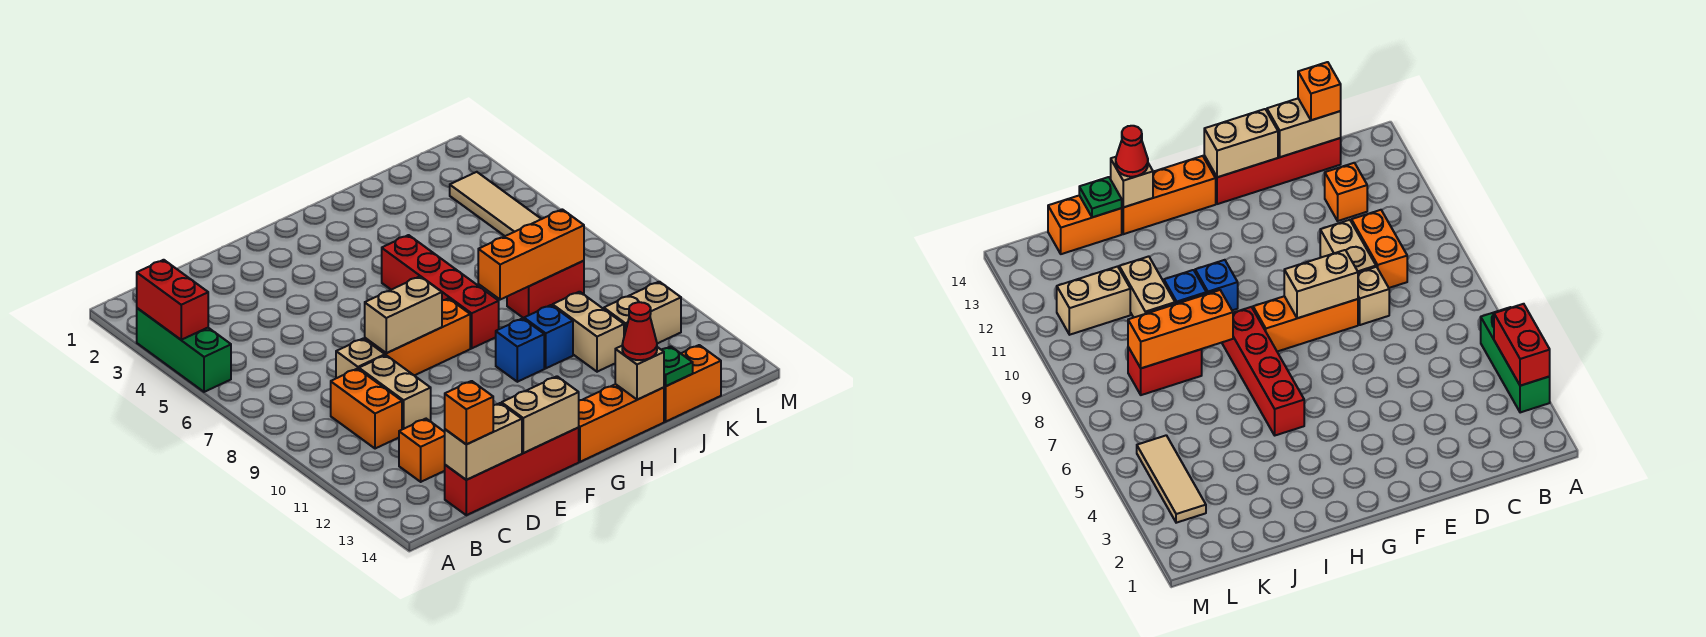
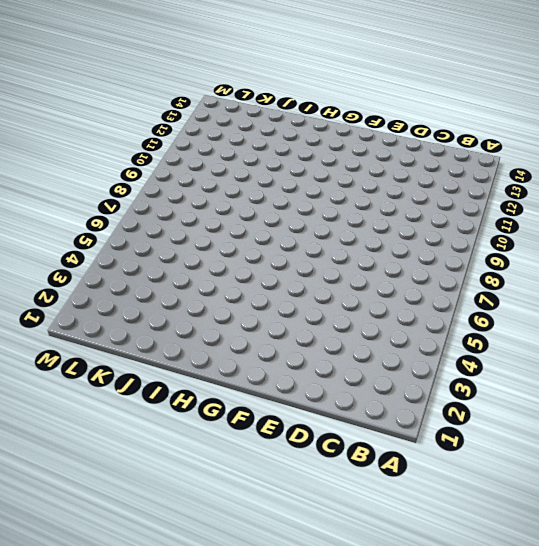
none -> green brick A3:A5 level 1
none -> orange brick C9:C10 level 1
none -> orange brick C12 level 1

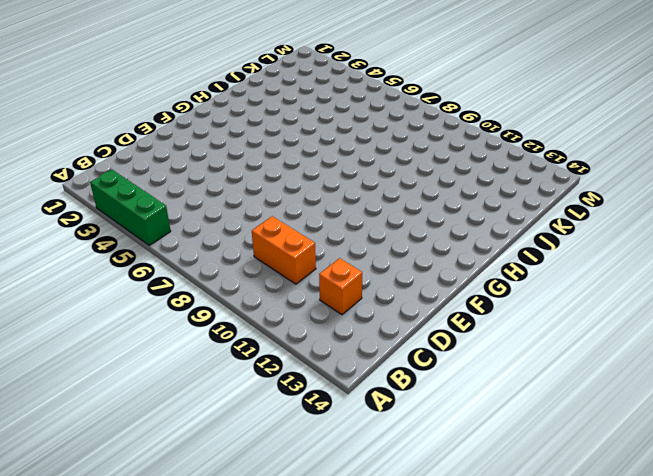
none -> red brick C14:F14 level 1
none -> tan brick D8 level 1
none -> tan brick D9:D10 level 1

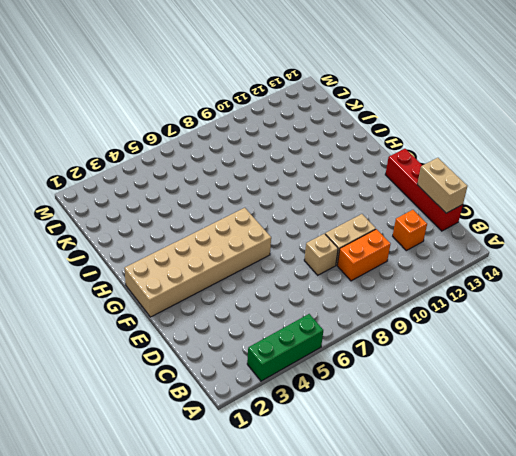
tan brick F1:G6 level 1 -> none
none -> orange brick E8:G8 level 1
none -> orange brick G14:I14 level 1
none -> red brick H5:H8 level 1

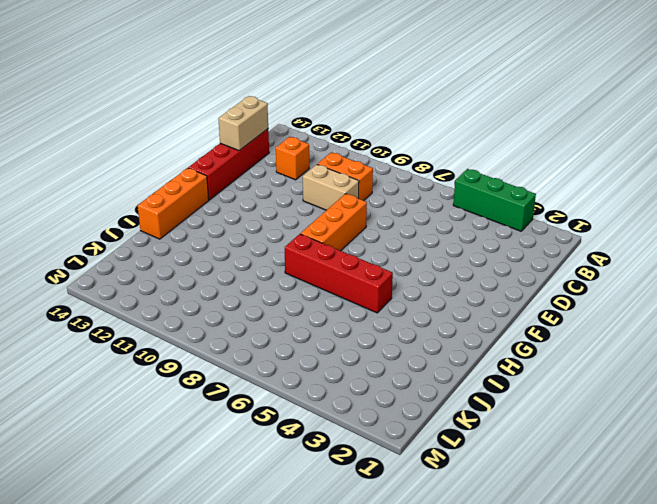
none -> tan brick D8 level 1
none -> blue brick H10 level 1
none -> blue brick I10 level 1

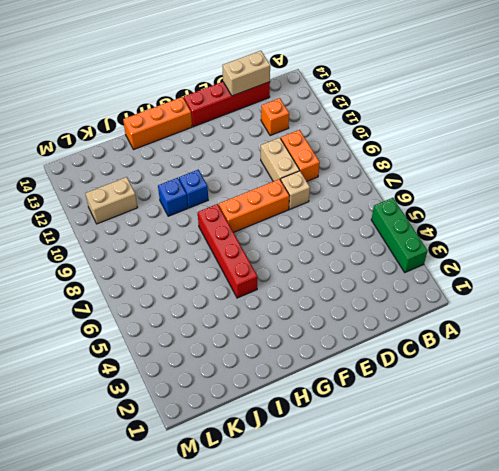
none -> red brick J8:K8 level 1
none -> tan brick J10:J11 level 1
none -> orange brick J14:K14 level 1

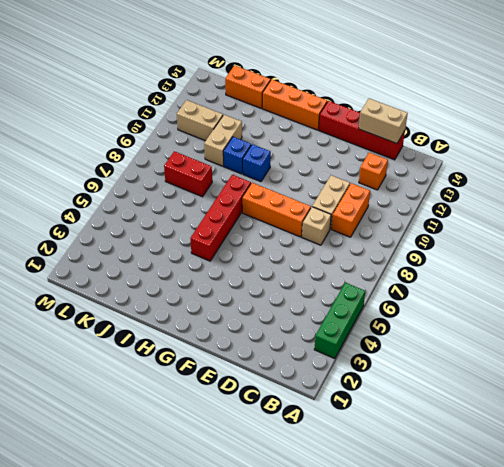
none -> tan tile L3:L5 level 1
none -> red brick A3:A4 level 2
none -> tan brick E8:F8 level 2

